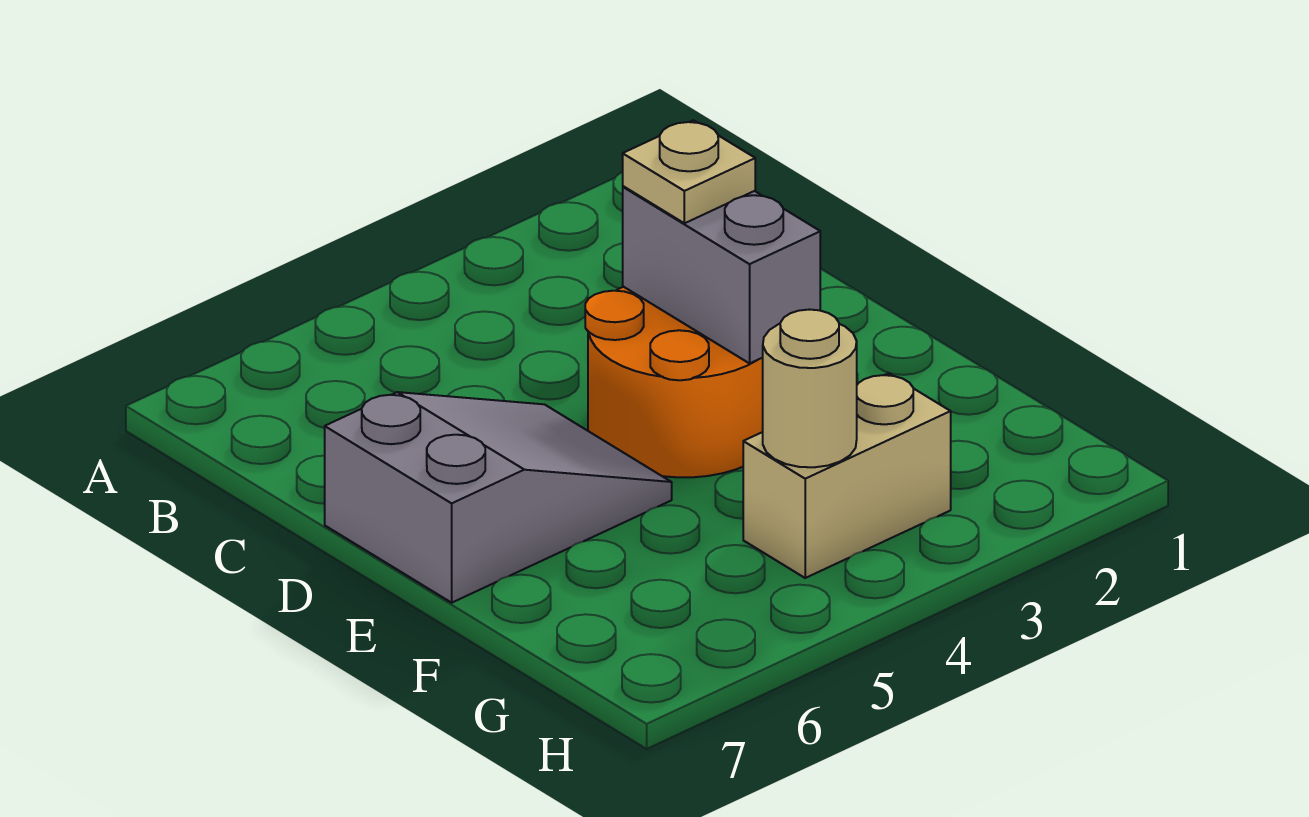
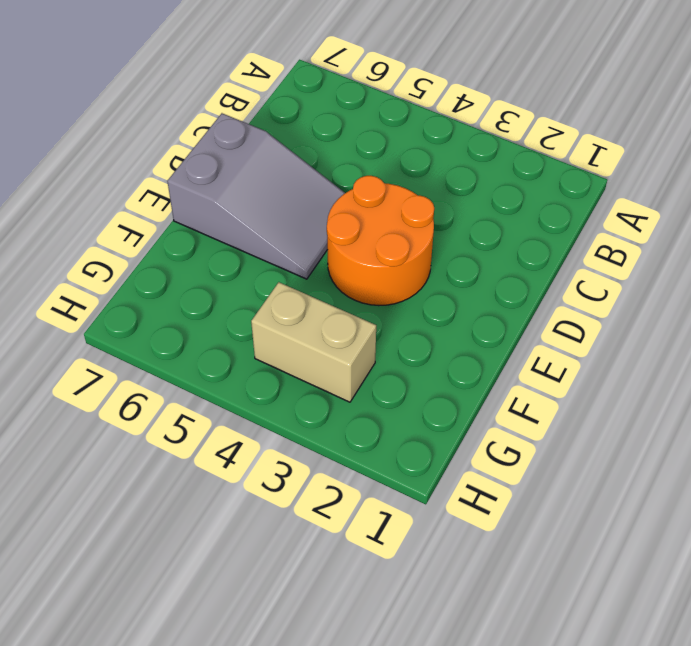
none -> grey brick D3:E3 level 2
none -> tan round brick G4 level 2

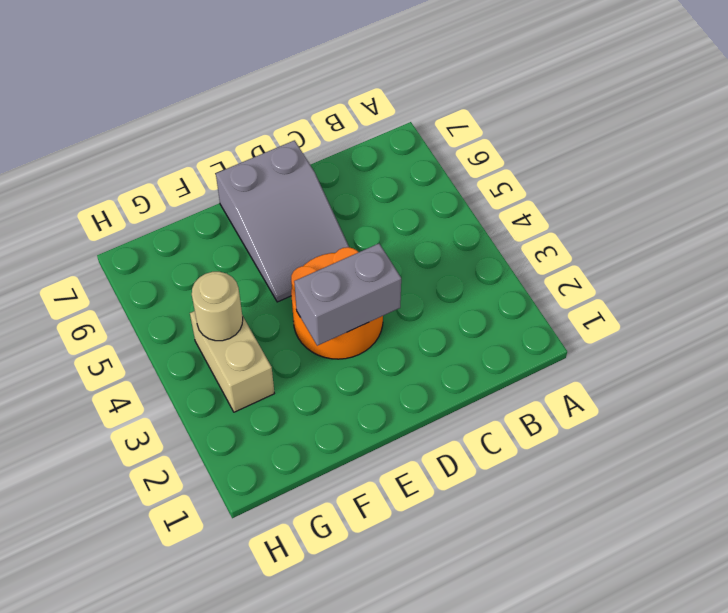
none -> tan plate D3 level 3

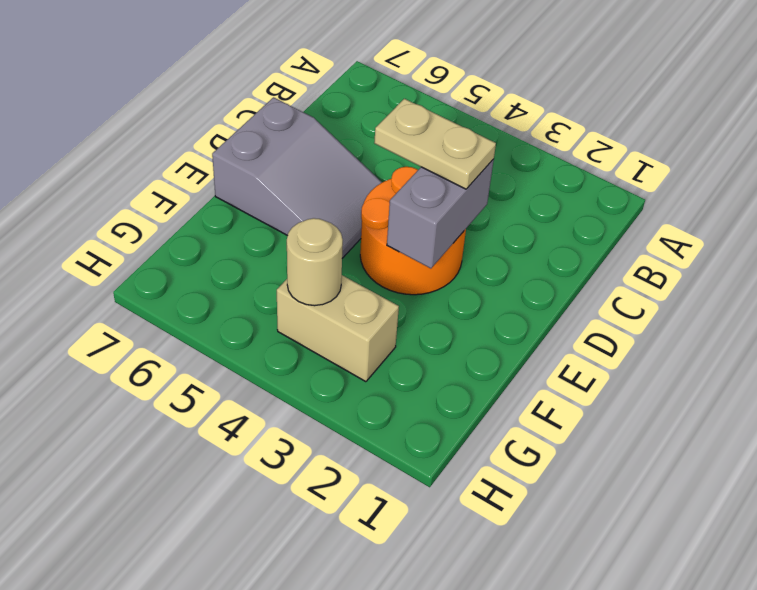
tan plate D3:D4 level 3 -> tan plate D3 level 3

